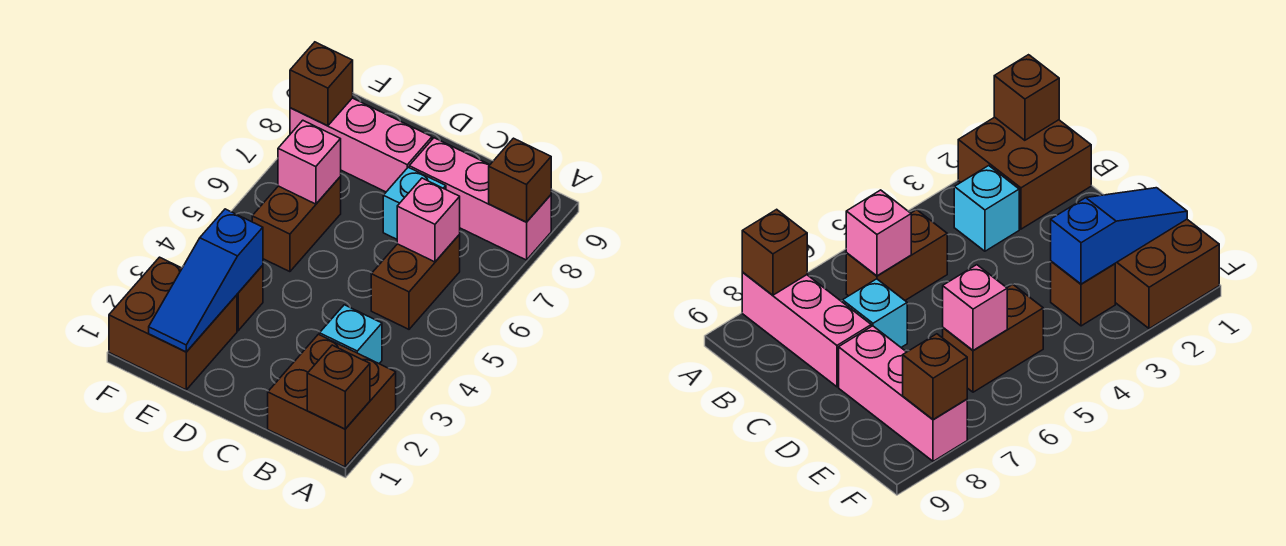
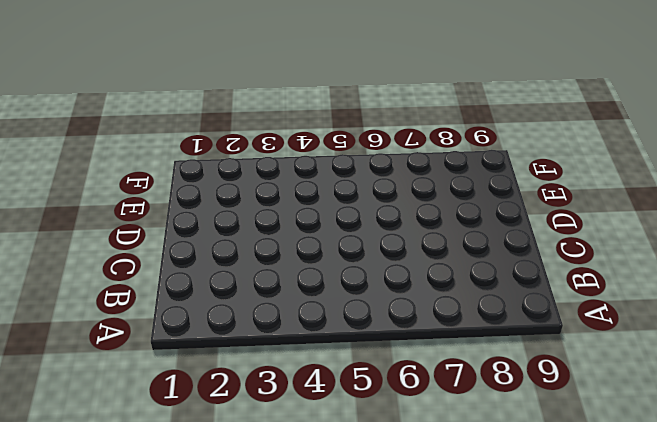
none -> brown brick A1:B2 level 1
none -> pink brick A8:C8 level 1
none -> cyan brick B3 level 1

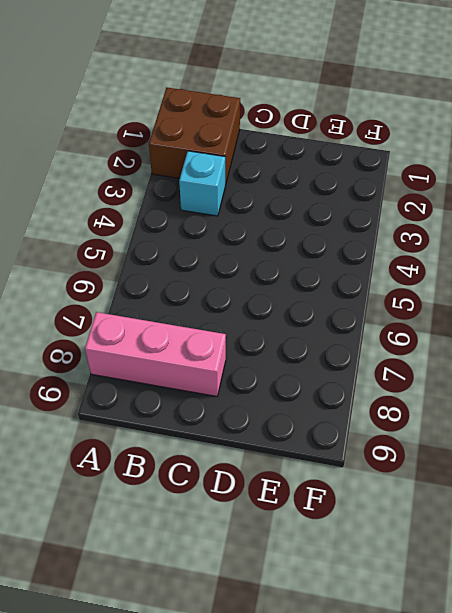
none -> brown brick B5:B6 level 1
none -> cyan brick C7 level 1
none -> pink brick D8:F8 level 1

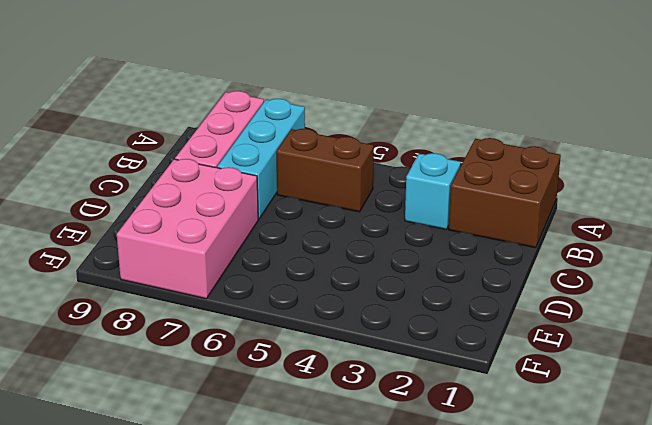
cyan brick A7:C7 level 1 -> cyan brick C7 level 1
pink brick D7:F8 level 1 -> pink brick D8:F8 level 1
none -> brown brick E1:F2 level 1
none -> brown brick E3 level 1
none -> brown brick E5:E6 level 1

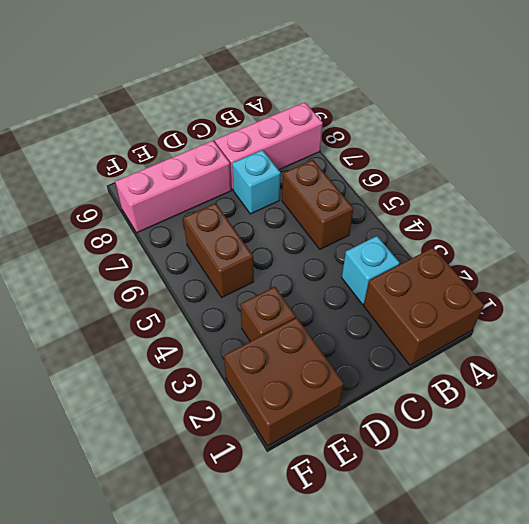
none -> brown brick A1 level 2
none -> brown brick A8 level 2
none -> pink brick B6 level 2

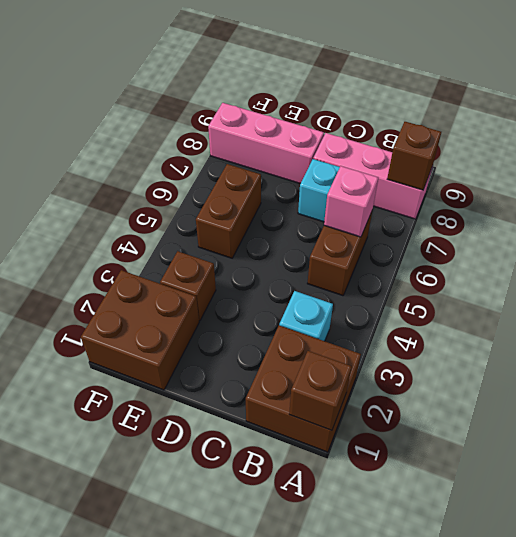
none -> blue slope E1:E3 level 2 top 3
none -> pink brick E6 level 2
none -> brown brick F8 level 2

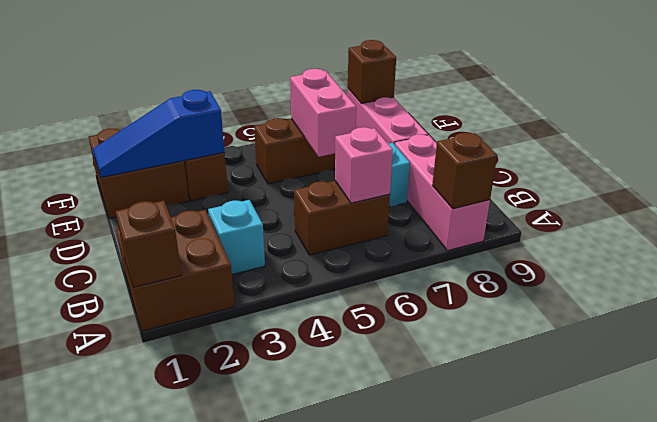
pink brick D6:E6 level 2 -> pink brick E6 level 2

